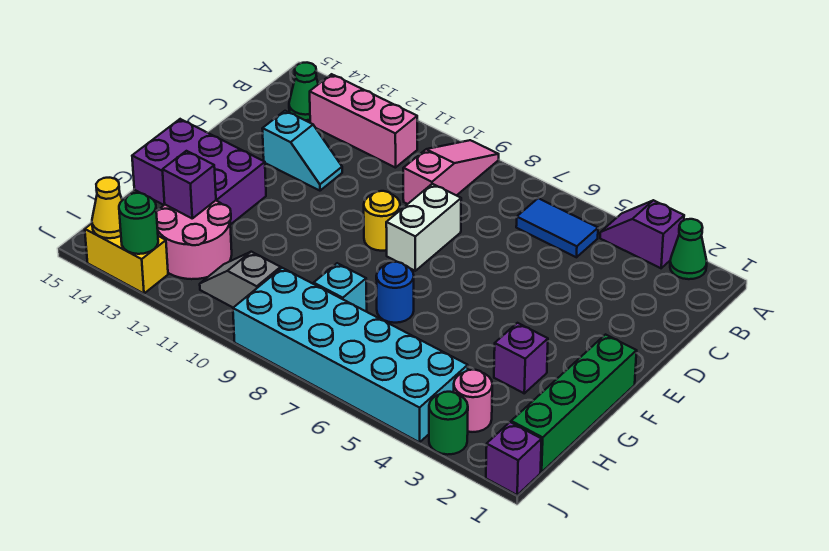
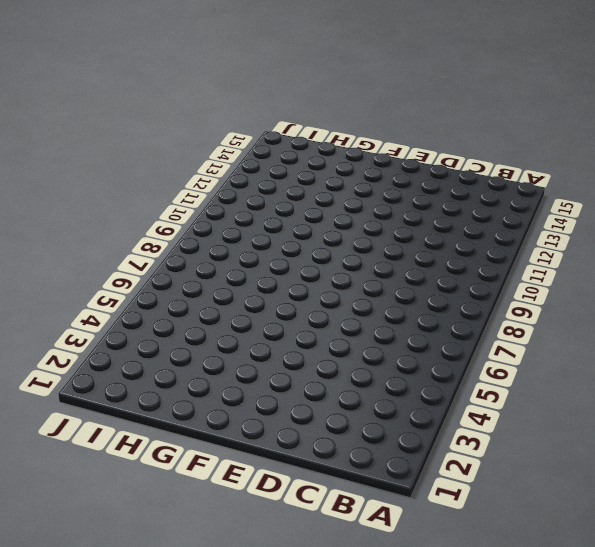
none -> green cone A2 level 1
none -> purple slope A3:A4 level 1 top 3
none -> pink slope A9:C9 level 1 top C

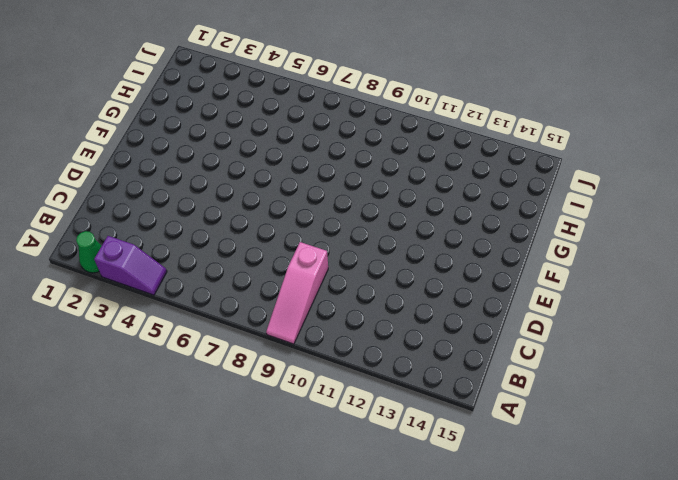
none -> blue tile B5:B6 level 1
none -> pink brick B11:B13 level 1
none -> green cone B14 level 1

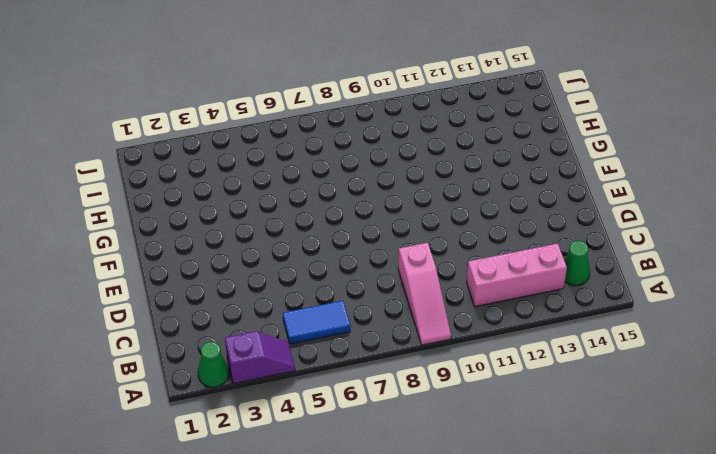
none -> white brick D8:E8 level 1
none -> cyan slope D12:D13 level 1 top 13
none -> yellow round brick E9 level 1

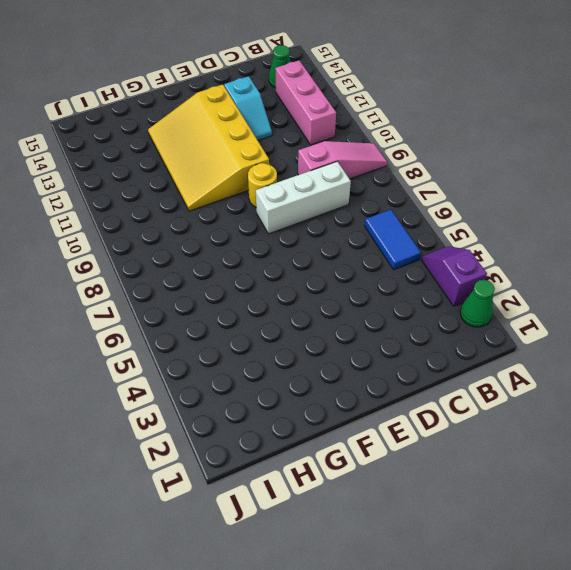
white brick C8:E8 level 1 -> white brick D8:E8 level 1
yellow slope E10:G13 level 1 top E -> purple brick F13:G15 level 1
none -> green brick F1:I1 level 1
none -> purple brick G3 level 1
none -> blue round brick G7 level 1

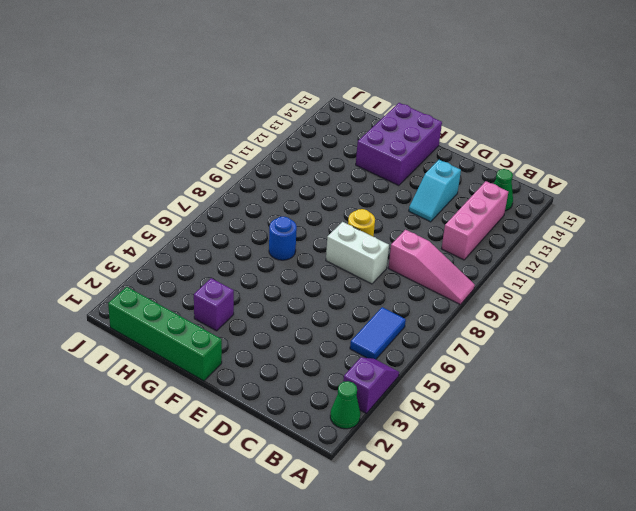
none -> cyan brick H8 level 1
none -> pink round brick H12:I13 level 1
none -> pink round brick I3 level 1

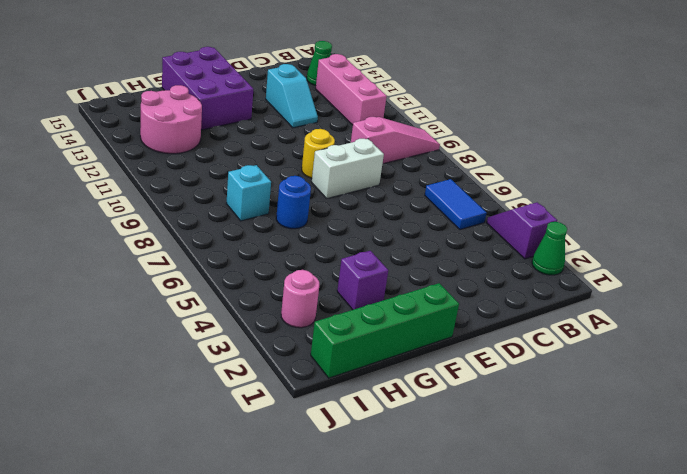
none -> cyan brick I4:J9 level 1
none -> grey slope I10:I11 level 1 top 10
none -> purple brick J1 level 1

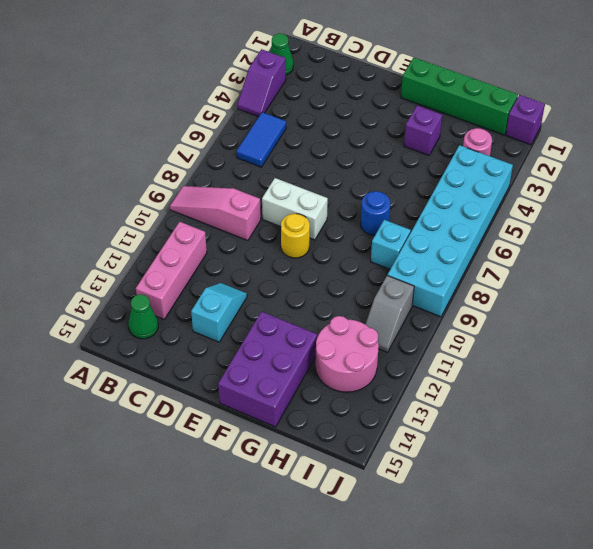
none -> green round brick J3 level 1
none -> yellow brick J13:J14 level 1
none -> purple brick H13 level 2

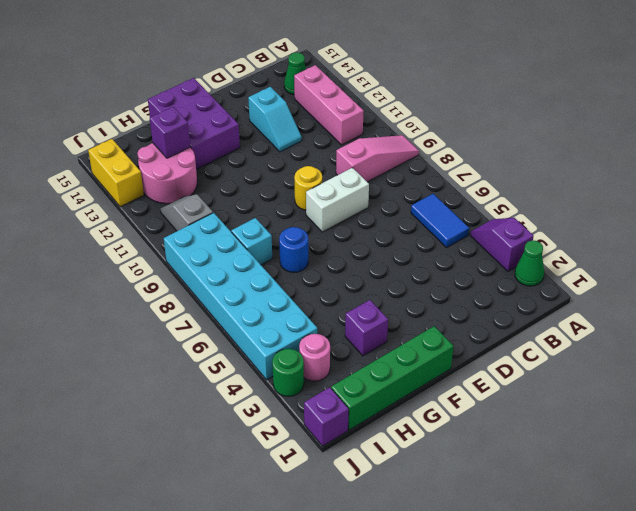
none -> green round brick J13 level 2
none -> yellow cone J14 level 2

